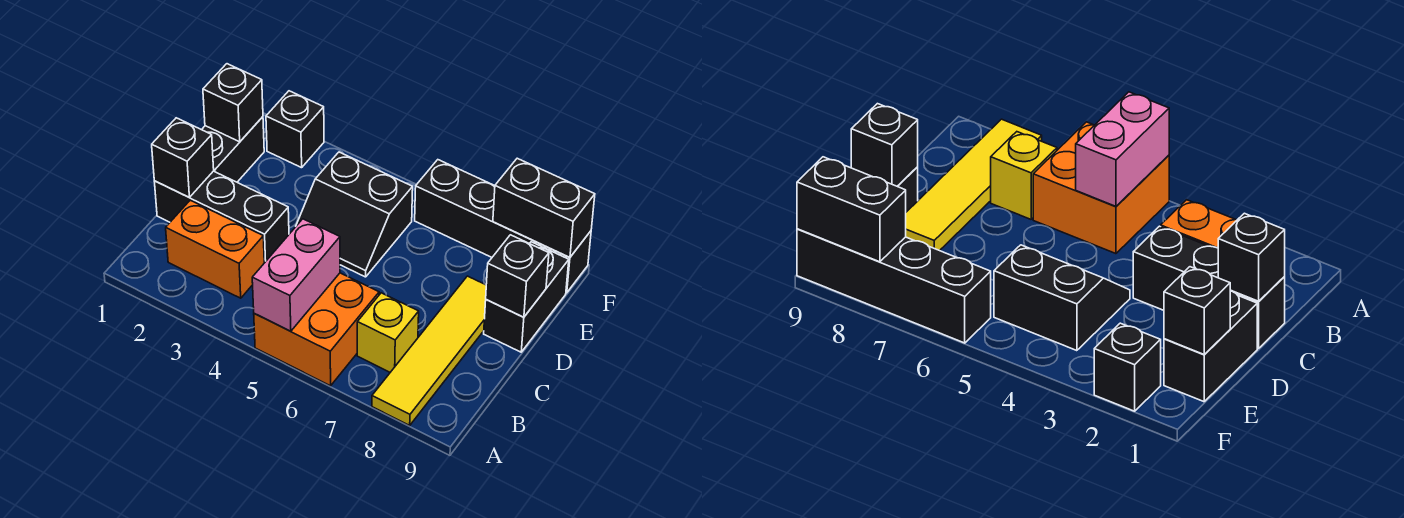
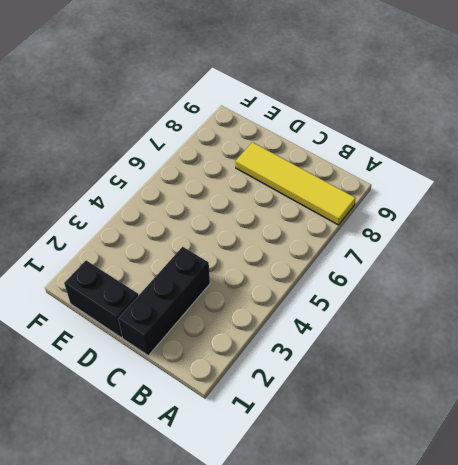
none -> orange brick A5:B6 level 1
none -> orange brick B2:B3 level 1
none -> yellow brick B7 level 1

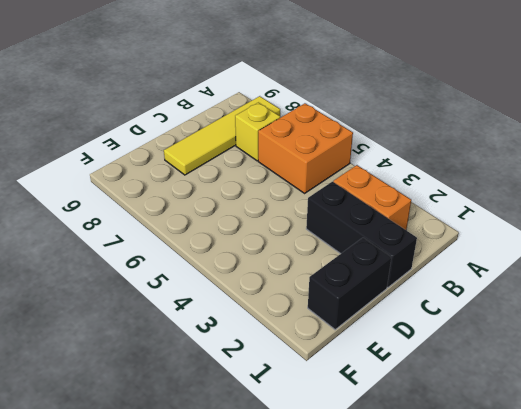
none -> black slope D4:E5 level 1 top E
none -> black brick D9:E9 level 1
none -> black brick F2 level 1

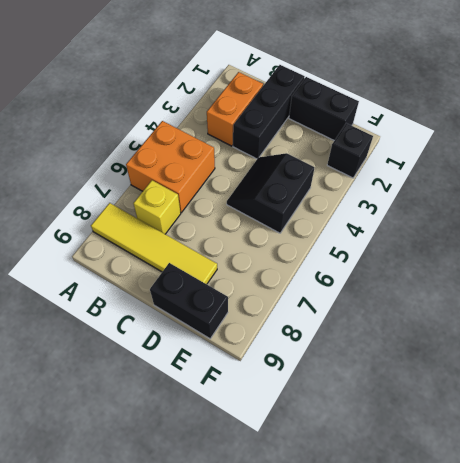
none -> black brick F6:F9 level 1
none -> pink brick A5:B5 level 2
none -> black brick C1 level 2

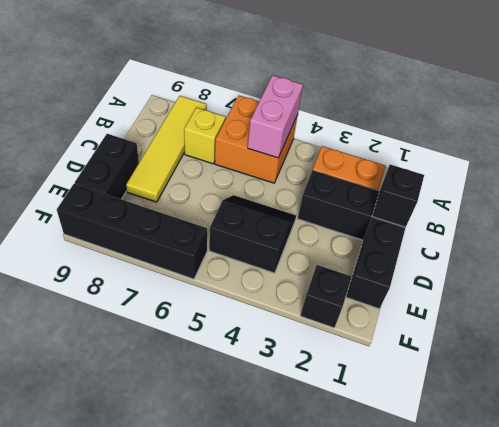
none -> black brick D9 level 2
none -> black brick E1 level 2
none -> black brick F8:F9 level 2

